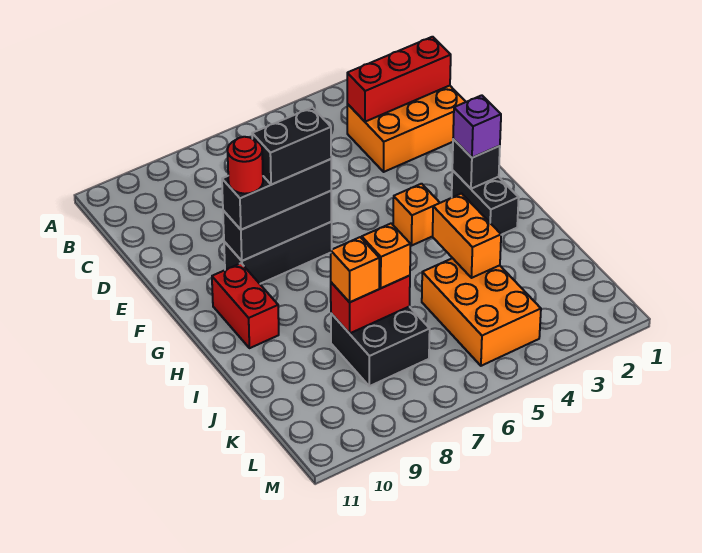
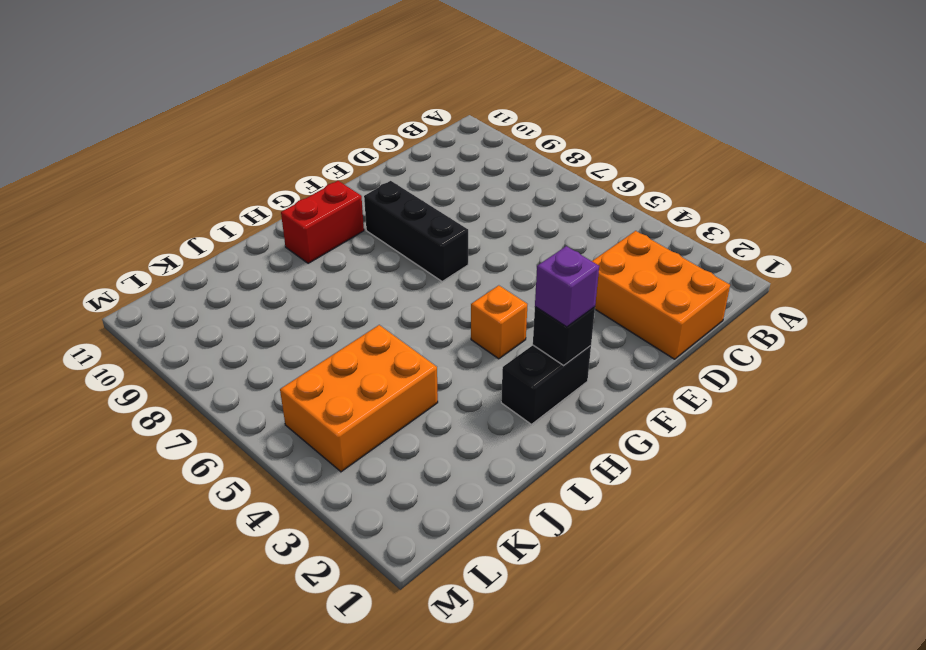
none -> black brick J7:K8 level 1
none -> red brick C1:C3 level 2
none -> black brick F7:F9 level 2

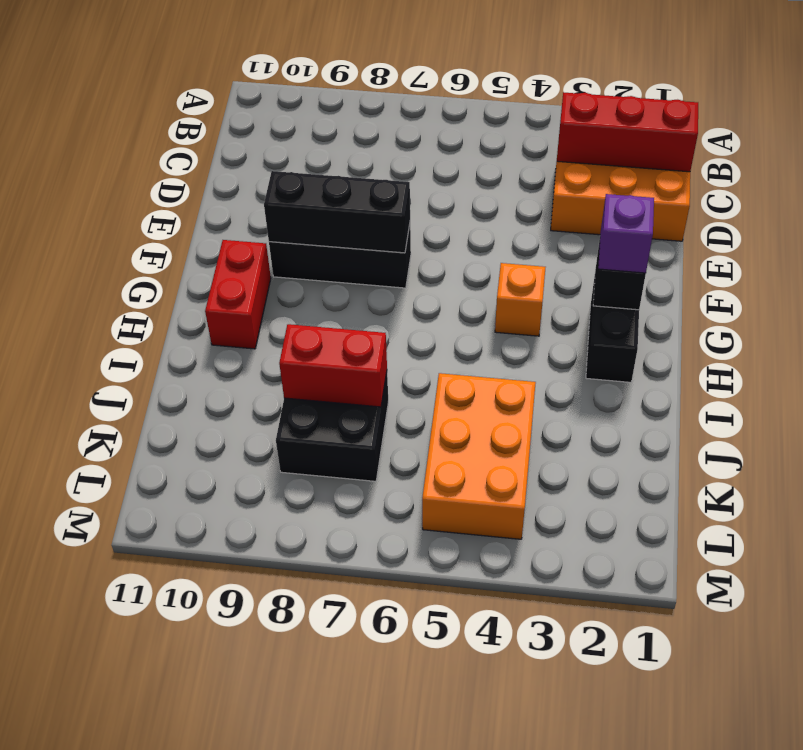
none -> orange brick I4:J4 level 2
none -> black brick F7:F9 level 3
none -> orange brick J7 level 3

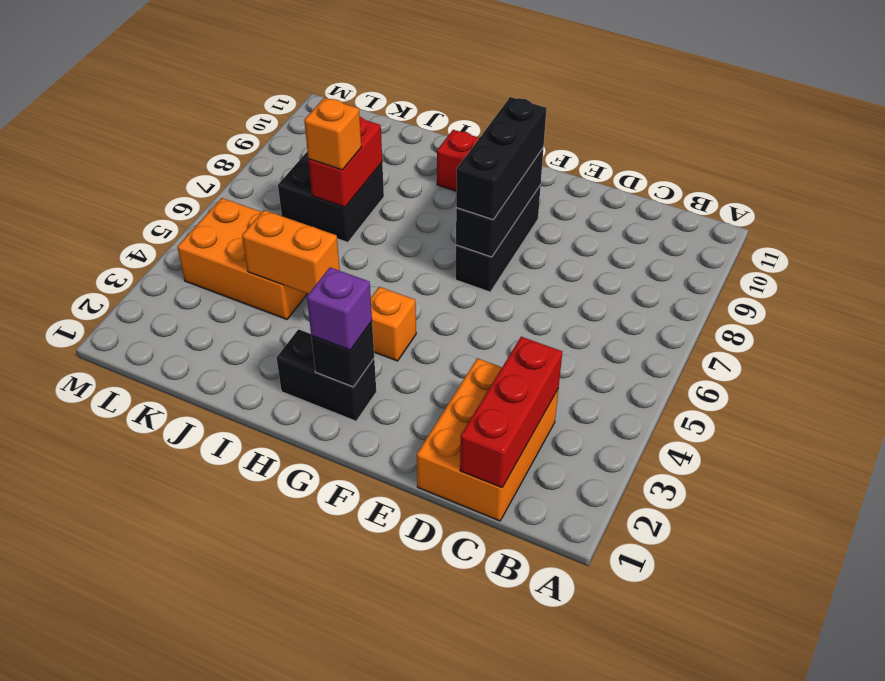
none -> orange brick J8 level 3
none -> black brick F7:F8 level 4
none -> red round brick F9 level 4

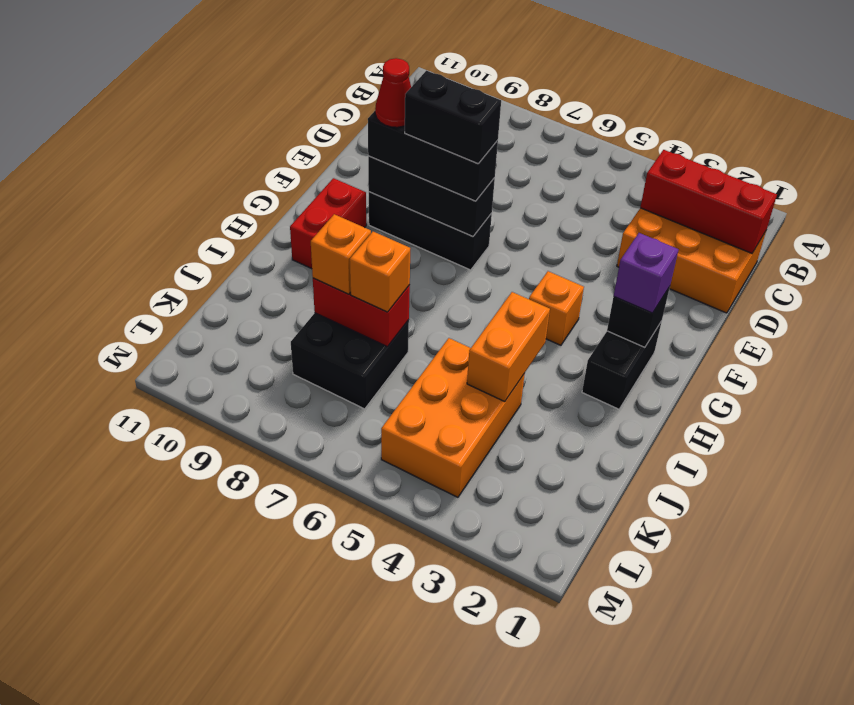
red cone F9 level 4 -> red round brick F9 level 4

